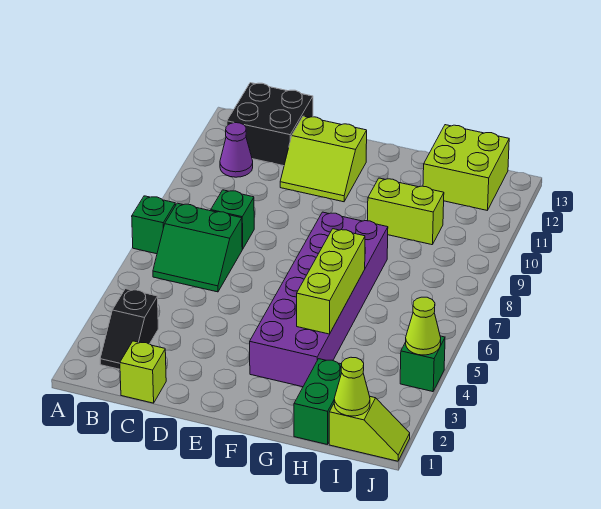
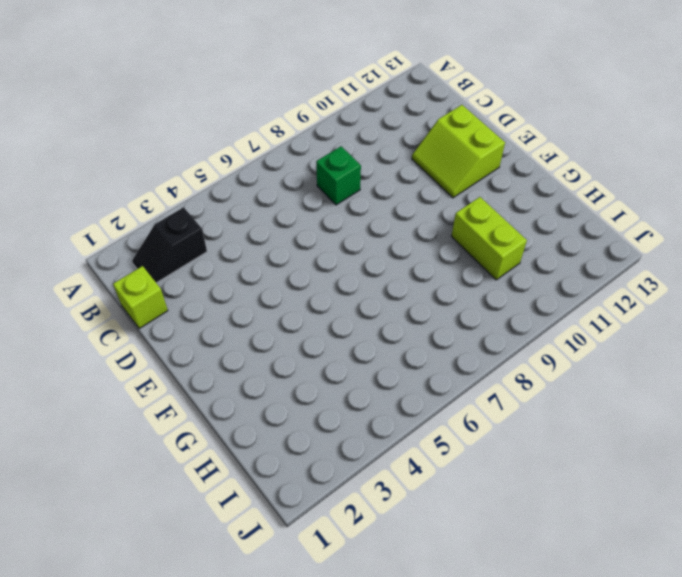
none -> green brick A7 level 1
none -> green slope B6:C7 level 1 top 7
none -> purple cone B11 level 1

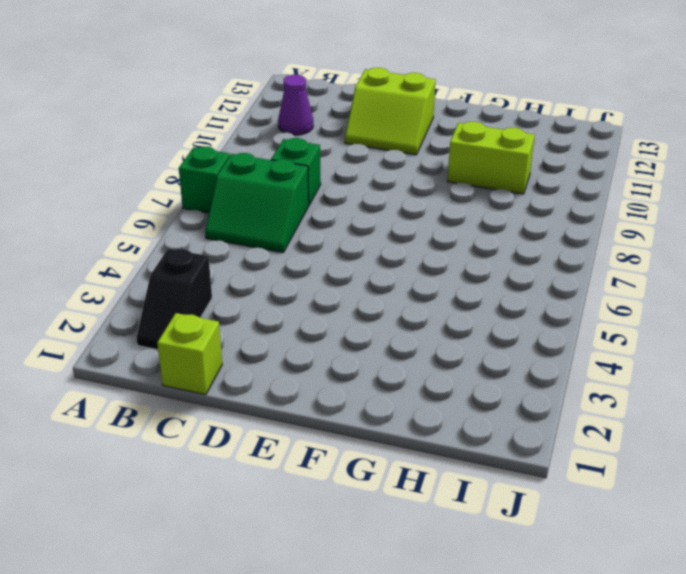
none -> black brick B12:C13 level 1
none -> purple brick F3:G8 level 1
none -> green brick H1:H2 level 1

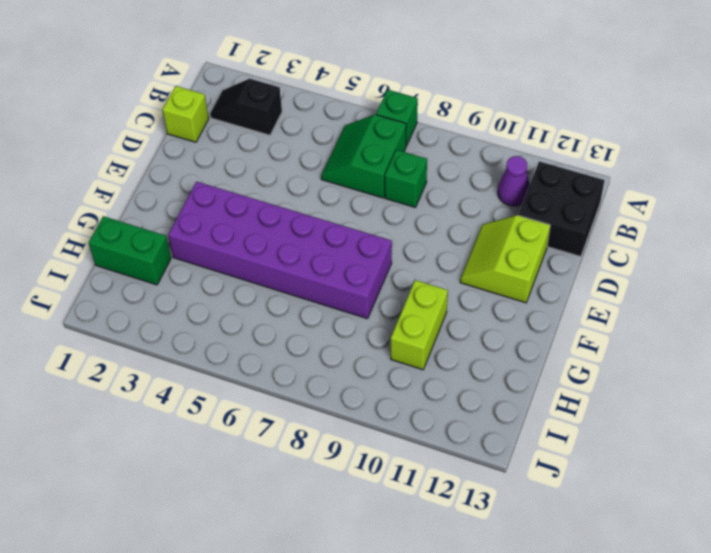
none -> lime brick H12:I13 level 1
none -> lime slope I1:J1 level 1 top I
none -> green brick J4 level 1

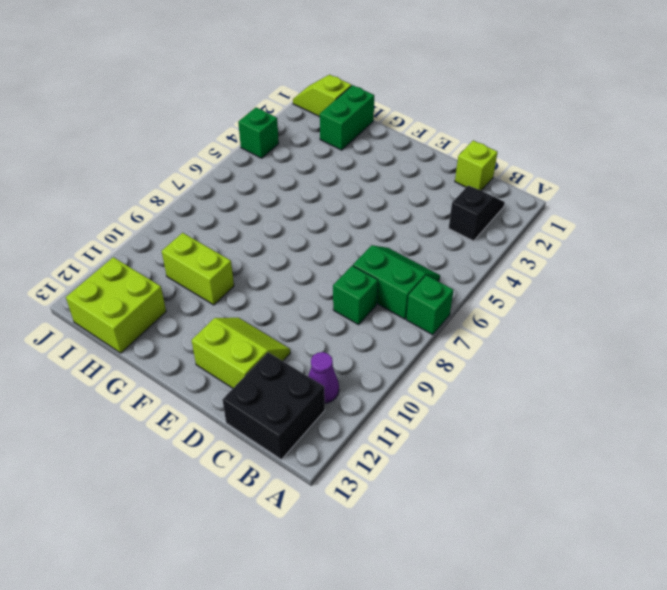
none -> purple brick F3:G8 level 1
none -> lime brick G4:G6 level 2
none -> lime cone I1 level 2

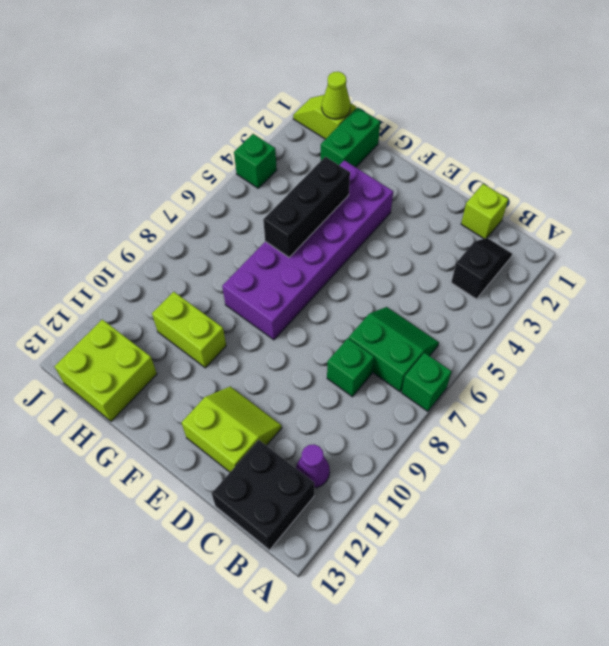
black brick G4:G6 level 2 -> lime brick G4:G6 level 2
none -> lime cone J4 level 2

